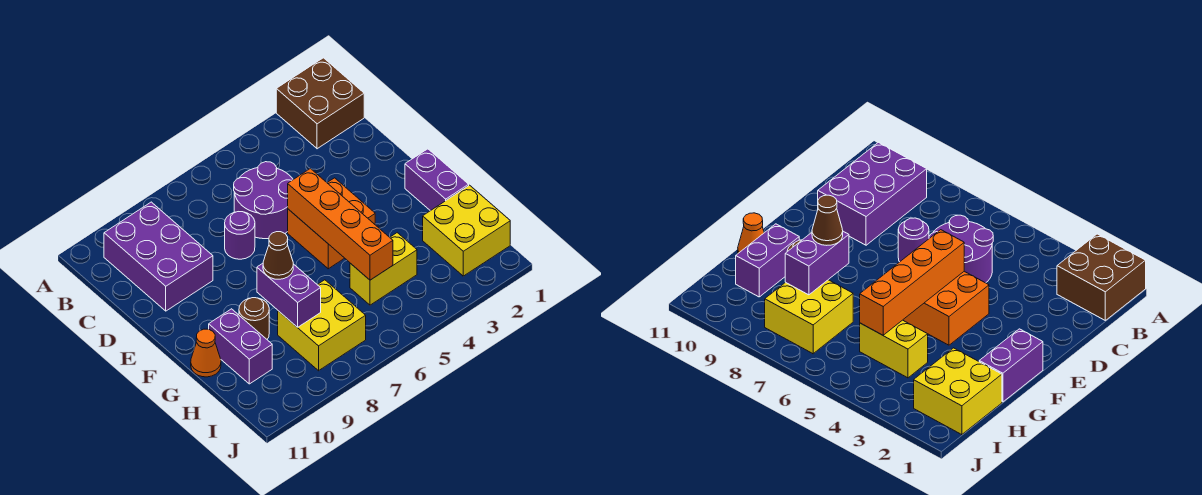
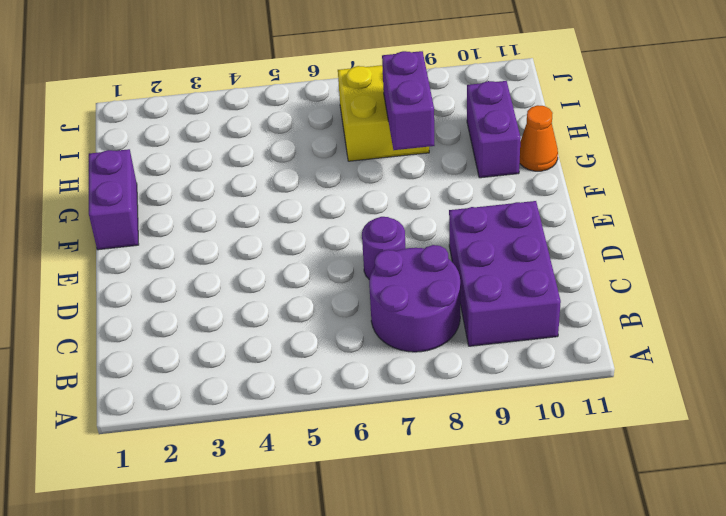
purple round brick B7:C8 level 1 -> purple round brick C5:D6 level 1
none -> brown brick A1:B2 level 1
none -> orange brick E4:F5 level 1
none -> brown round brick G9 level 1

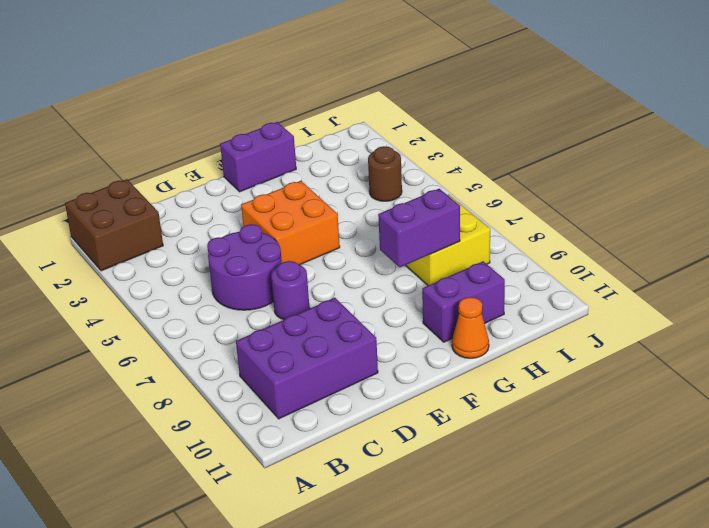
brown round brick I4 level 1 -> brown round brick G9 level 1
none -> yellow brick H1:I2 level 1
none -> yellow brick H4:H5 level 1
none -> orange brick E5:H5 level 2

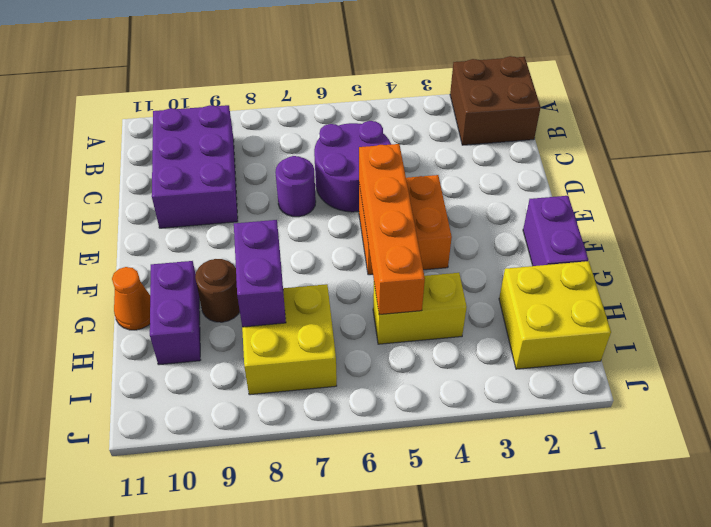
none -> brown cone G8 level 3

